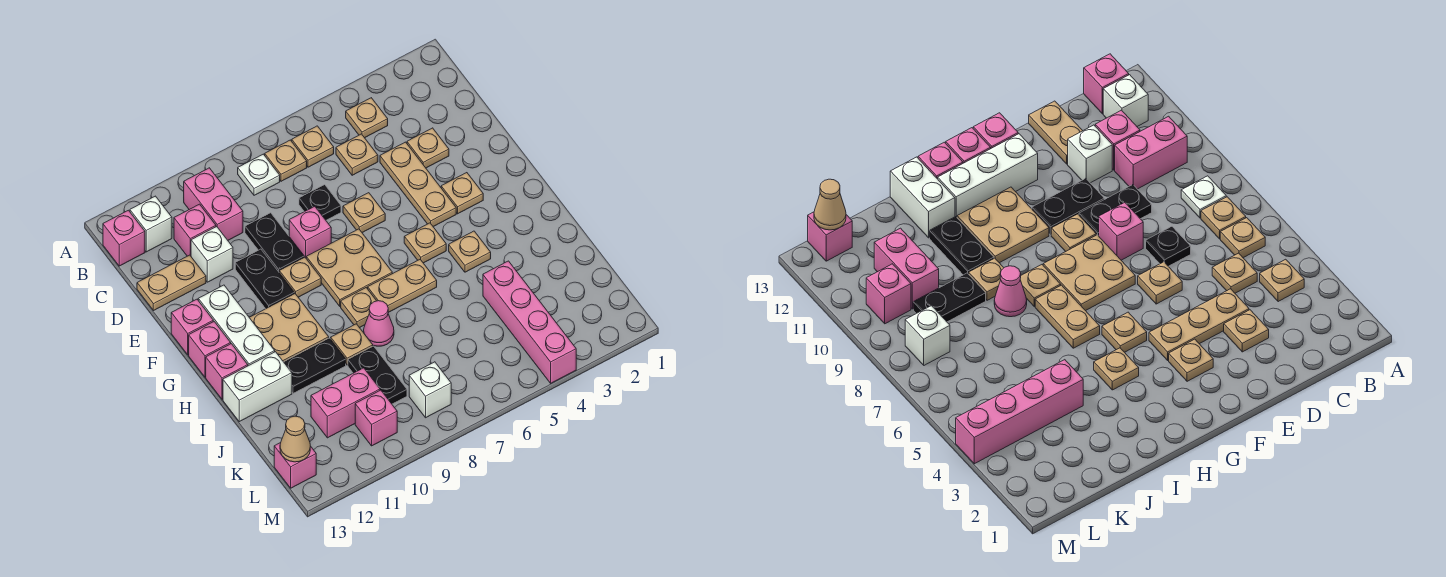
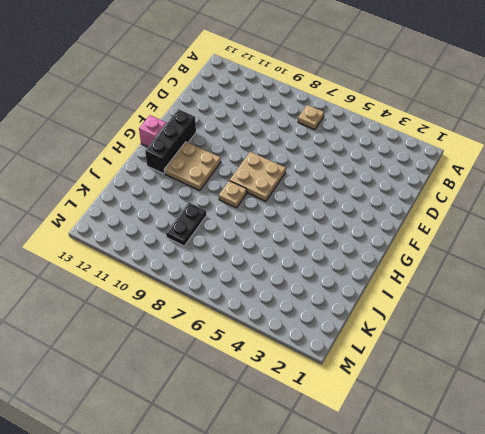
black brick F12:H12 level 1 -> white brick F12:H12 level 1
none -> tan plate B4 level 1
none -> tan plate B6 level 1
none -> white plate B8 level 1
none -> pink brick B10:C10 level 1

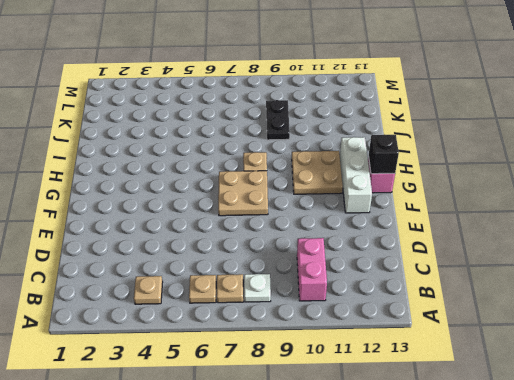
black brick G13 level 2 -> none
none -> white brick B12 level 1
none -> pink brick B13 level 1
none -> tan plate C5 level 1
none -> pink brick C11 level 1

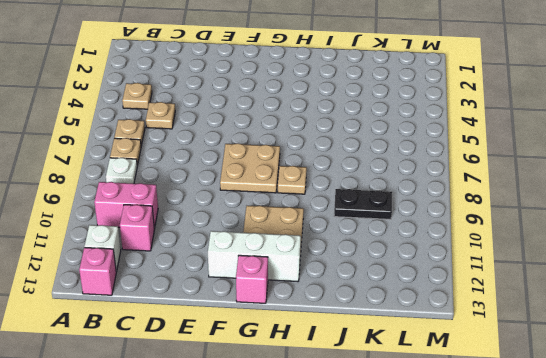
none -> tan plate D3 level 1
none -> tan plate D4:F4 level 1
none -> black plate D7 level 1
none -> black plate D9:E9 level 1

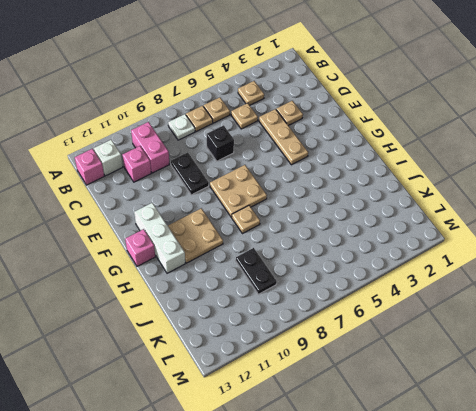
black brick D7 level 1 -> black plate D7 level 1
none -> white brick D11 level 1
none -> tan plate D12:D13 level 1
none -> tan plate E6 level 1
none -> pink brick E8 level 1

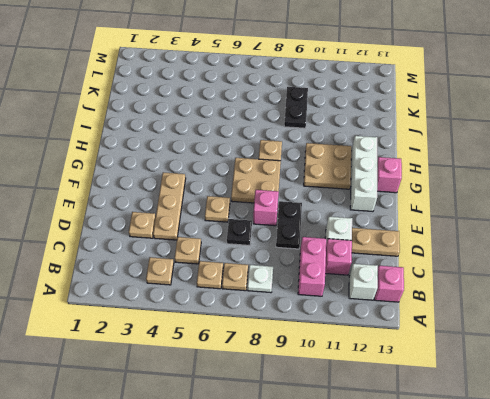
none -> black plate E10:F10 level 1
none -> tan plate F3 level 1
none -> tan plate F9 level 1
none -> pink brick F13 level 1

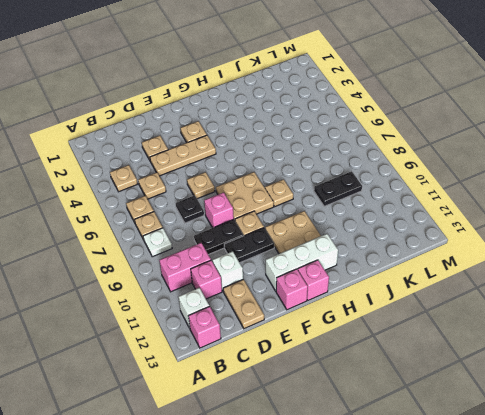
none -> tan plate G5 level 1
none -> tan plate H4 level 1
none -> tan plate H6:H7 level 1
none -> pink brick H13 level 1

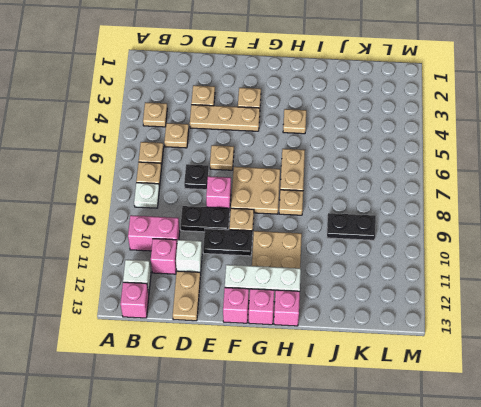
none -> tan plate G5 level 1
none -> pink cone I8 level 1
none -> tan plate I9 level 1
none -> black plate I10:I11 level 1

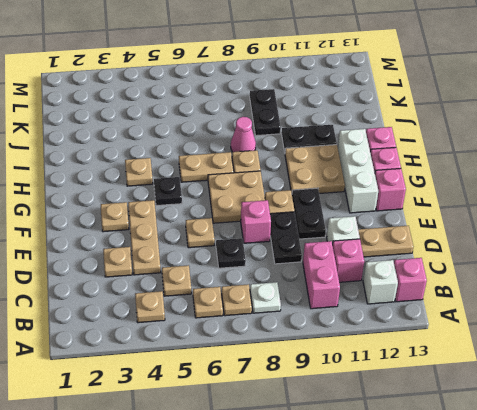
black plate G5 level 1 -> tan plate G5 level 1
none -> tan plate I9 level 1
none -> white brick I12:I13 level 1
none -> pink brick J4:M4 level 1
none -> pink brick K10:K11 level 1

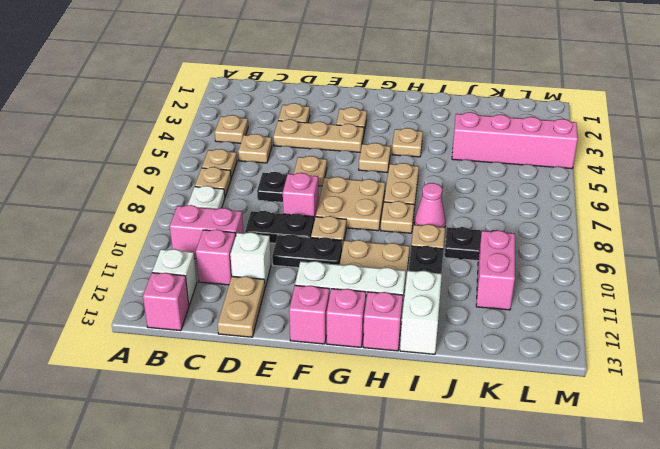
none -> white brick L8 level 1
none -> pink brick L10 level 1
none -> pink brick L13 level 1
none -> tan cone L13 level 2

